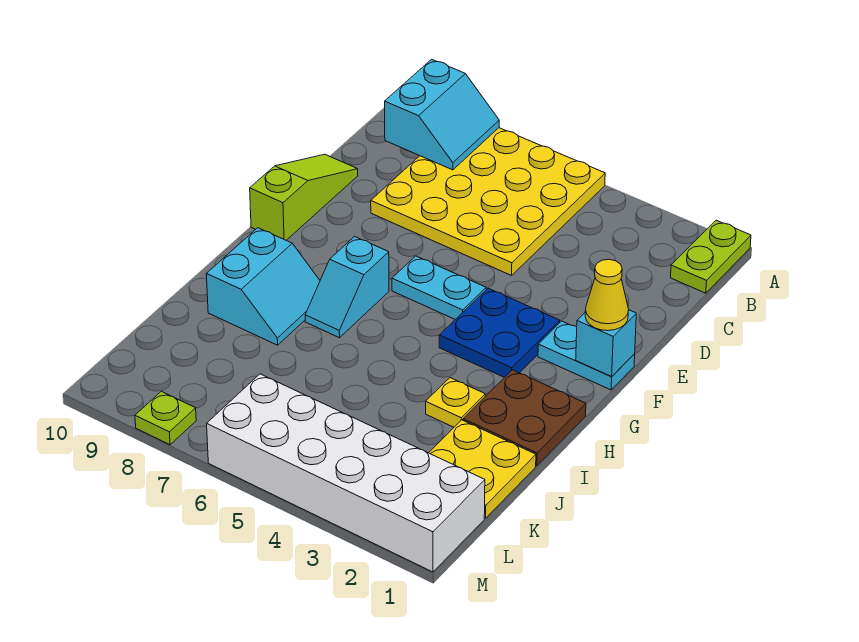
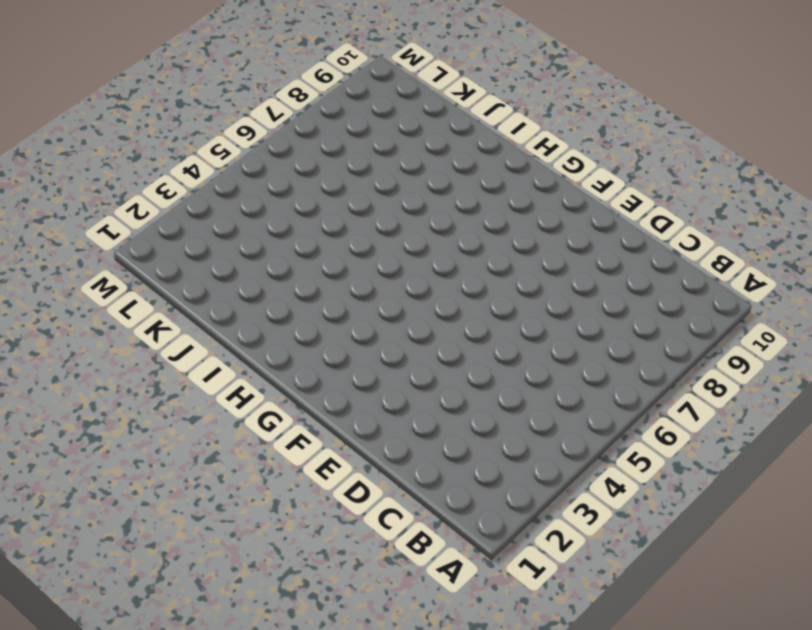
none -> lime plate A1:B1 level 1
none -> yellow plate A5:D8 level 1
none -> lime slope D10:F10 level 1 top F

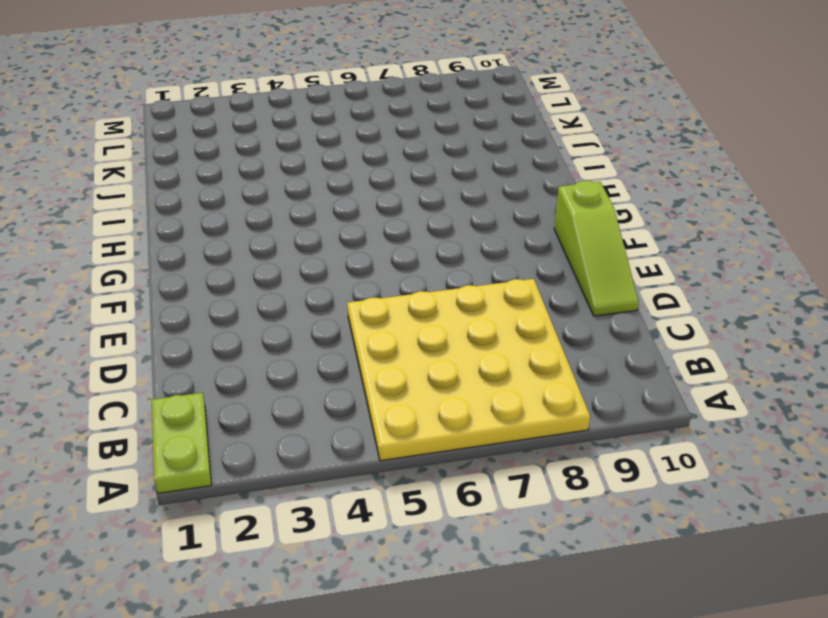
none -> cyan plate F1:F2 level 1
none -> blue plate F3:G4 level 1
none -> cyan plate F5:F6 level 1

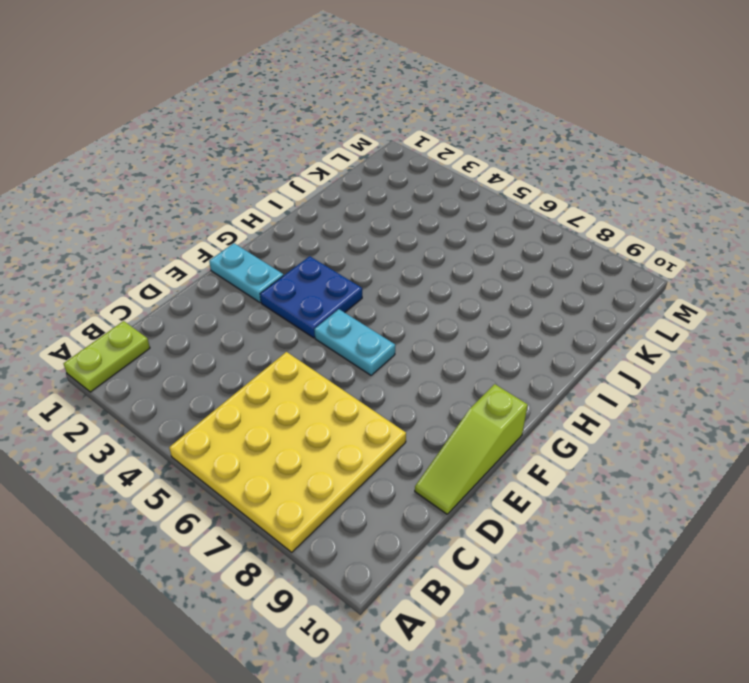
none -> cyan slope G7:H7 level 1 top G
none -> brown plate H1:I2 level 1
none -> cyan slope H8:I9 level 1 top 9

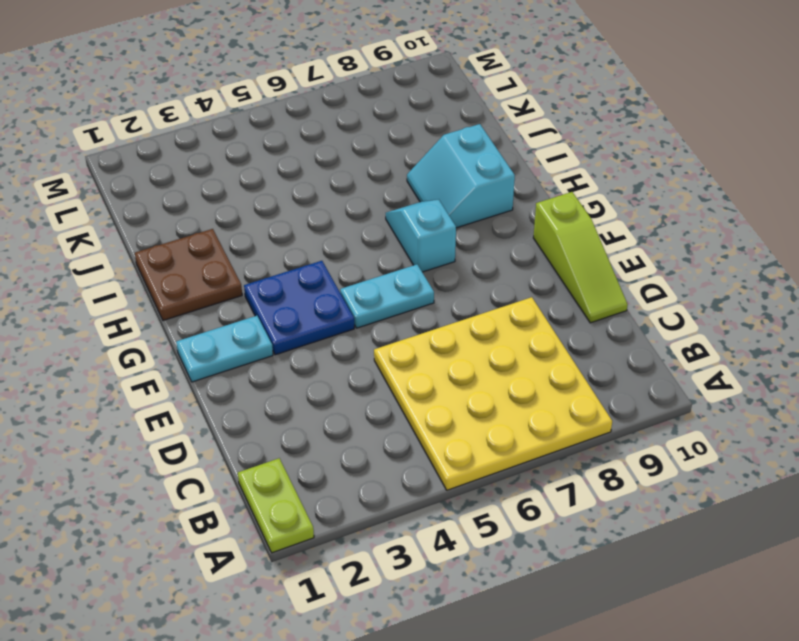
none -> yellow plate I3 level 1
none -> yellow plate J1:K2 level 1
none -> white brick L1:M6 level 1

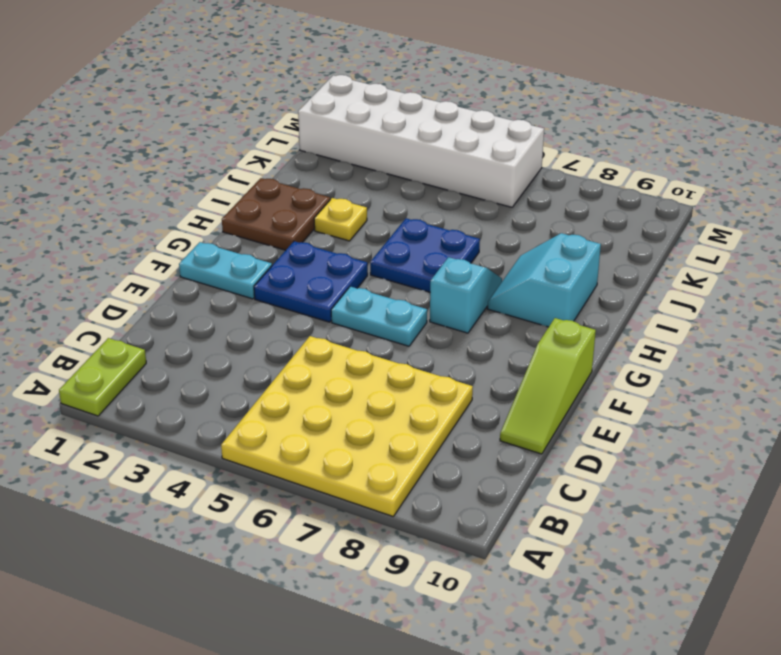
blue plate H5:I6 level 1 -> none
none -> yellow plate J1:K2 level 1
none -> lime plate M8 level 1
none -> cyan slope A8:B9 level 2 top 9

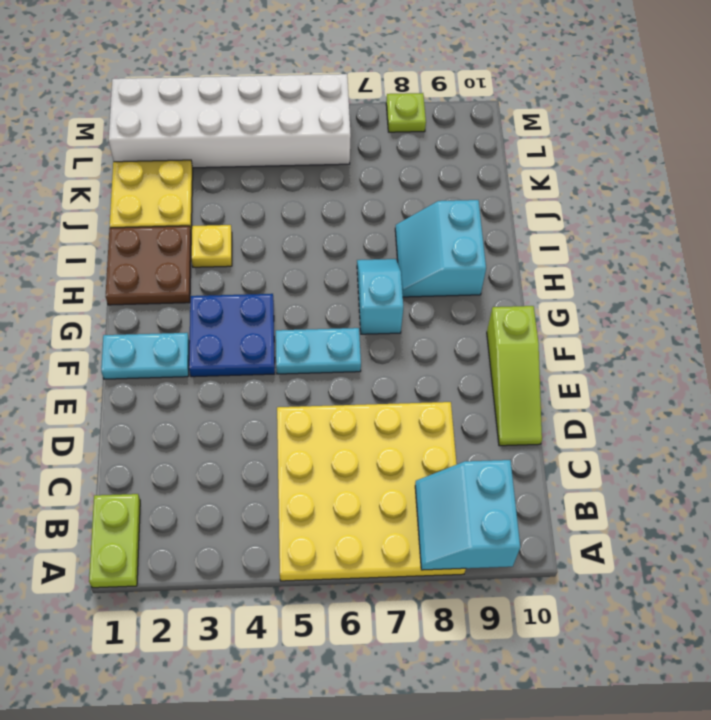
none -> cyan brick F1 level 2
none -> yellow cone F1 level 3

